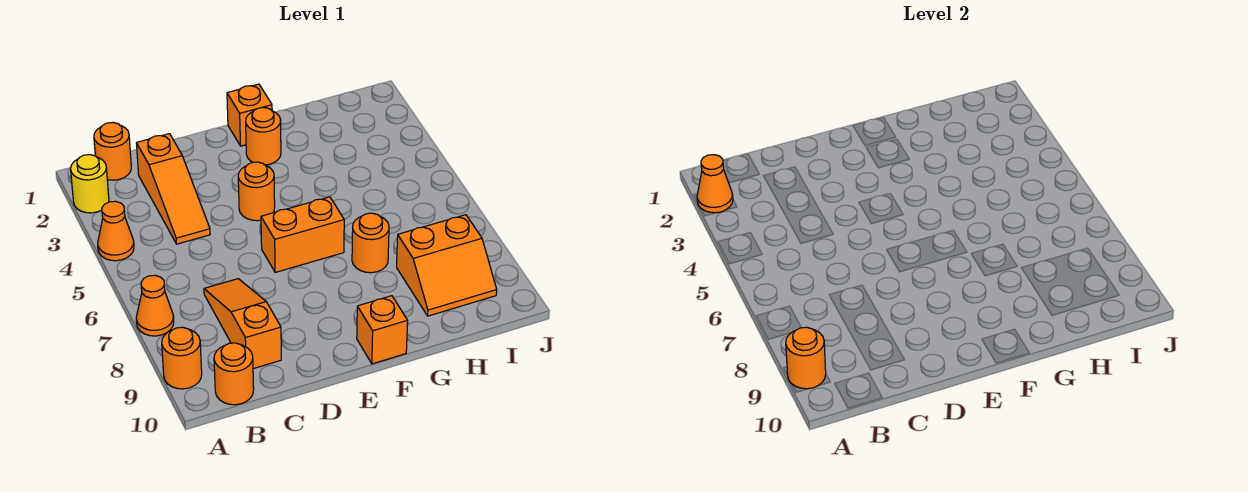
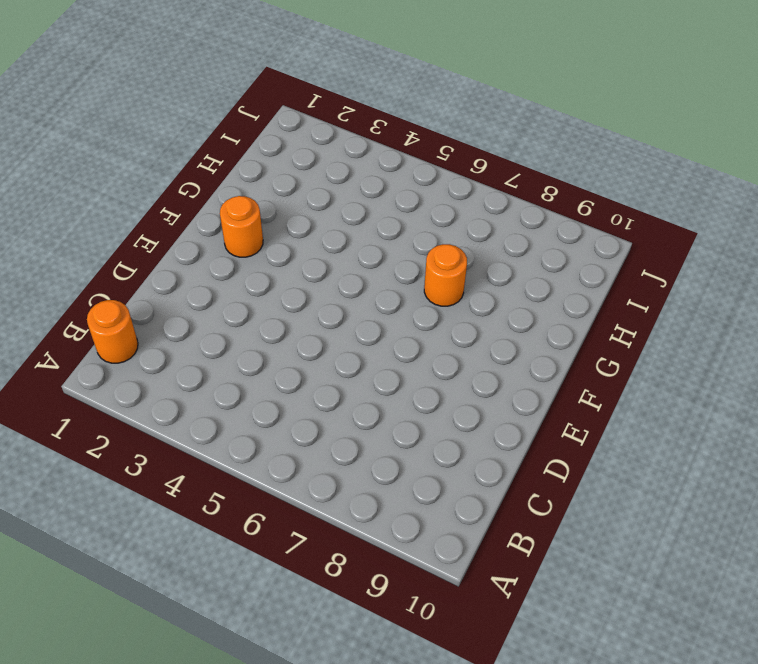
none -> yellow round brick A2 level 1
none -> orange cone A4 level 1
none -> orange cone A7 level 1

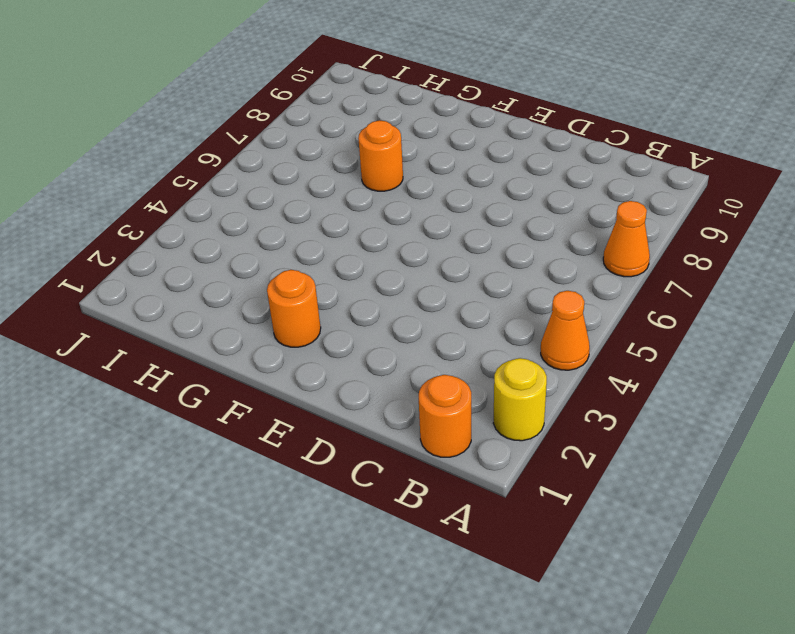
none -> orange round brick A9 level 1
none -> orange round brick B10 level 1
none -> orange slope C2:C4 level 1 top 2

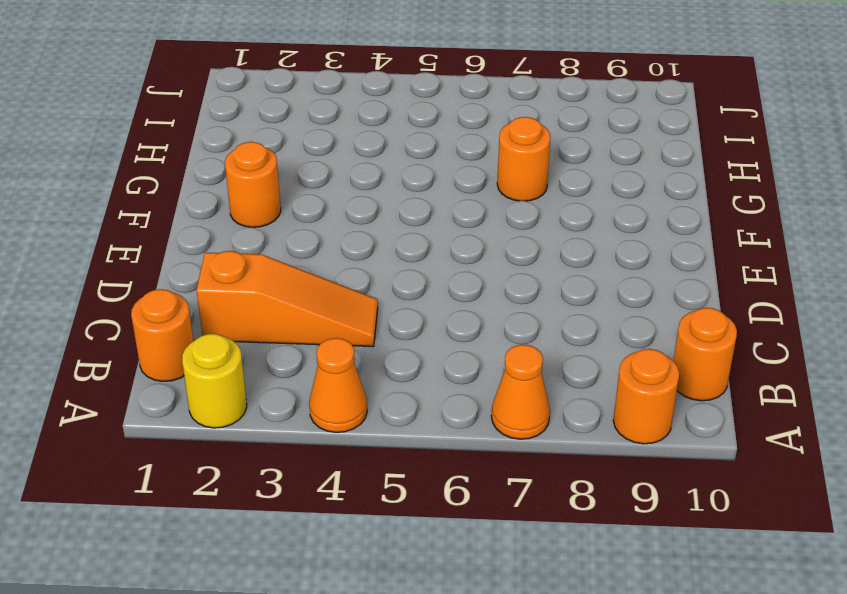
none -> orange slope C7:C9 level 1 top 9
none -> orange round brick E4 level 1
none -> orange brick E6:F6 level 1

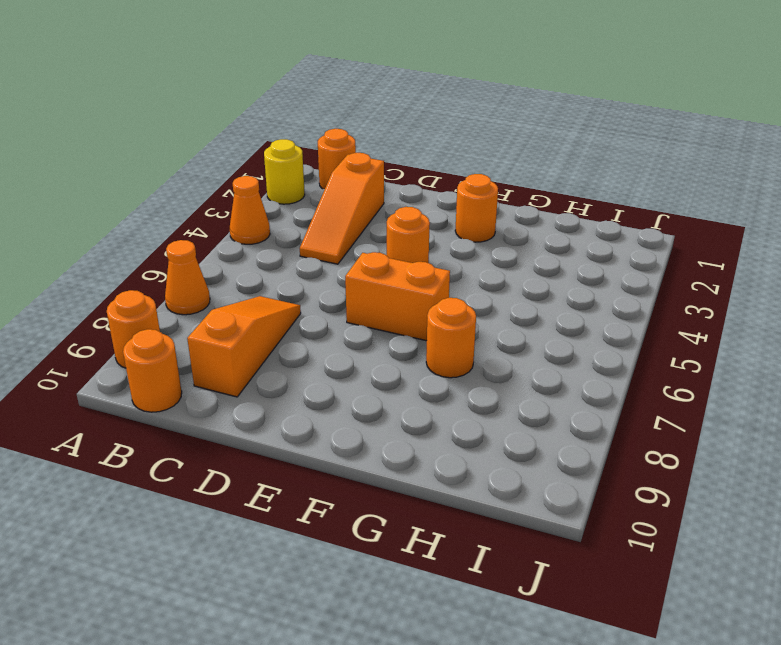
none -> orange brick F1 level 1
none -> orange brick F10 level 1
none -> orange slope H8:I9 level 1 top 8

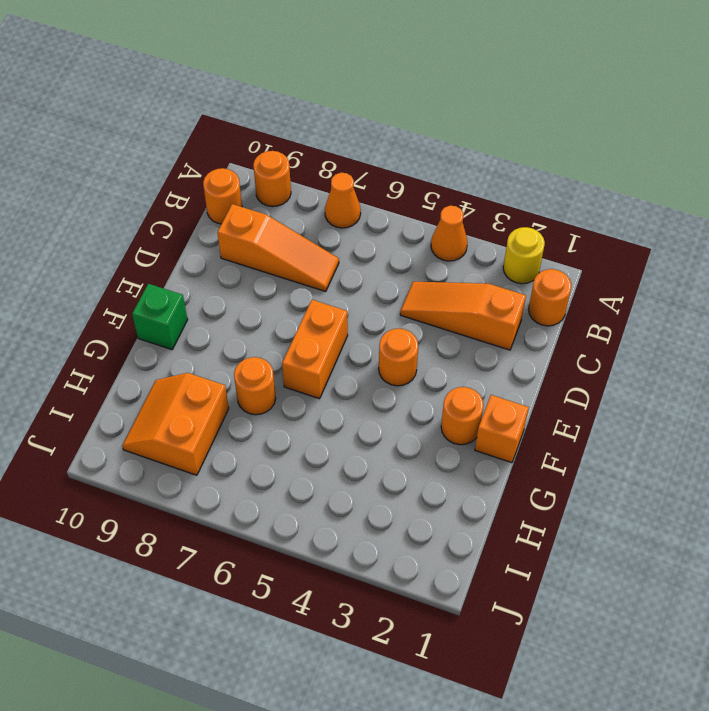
green brick F10 level 1 -> orange brick F10 level 1
none -> orange cone A2 level 2
none -> orange round brick A9 level 2

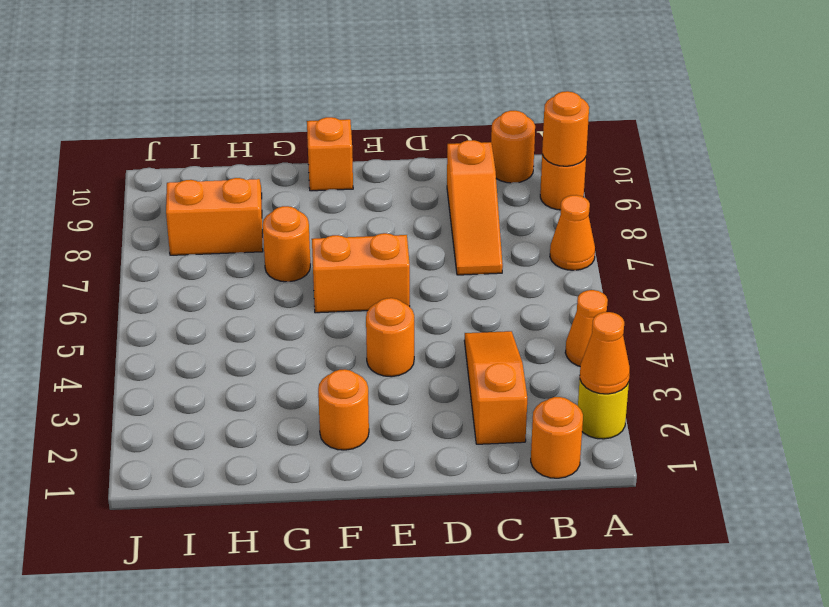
none -> orange brick F1 level 1

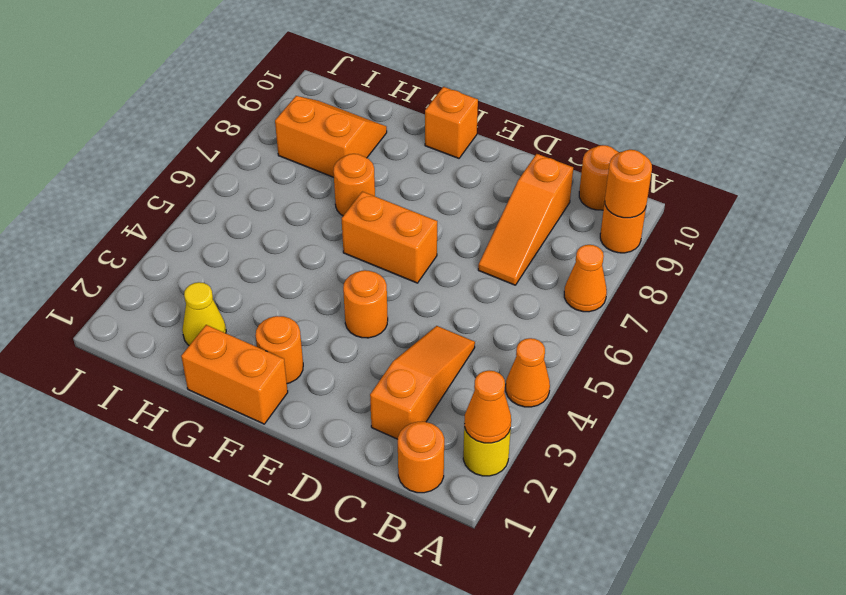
orange brick F1:G1 level 1 -> orange brick F1 level 1
yellow cone H2 level 1 -> none

